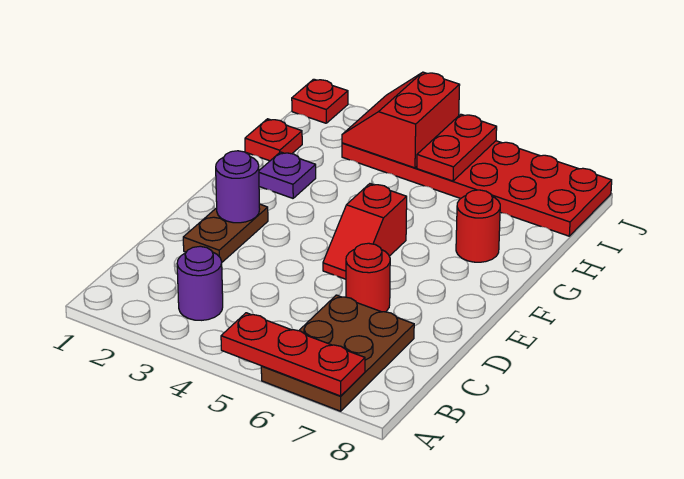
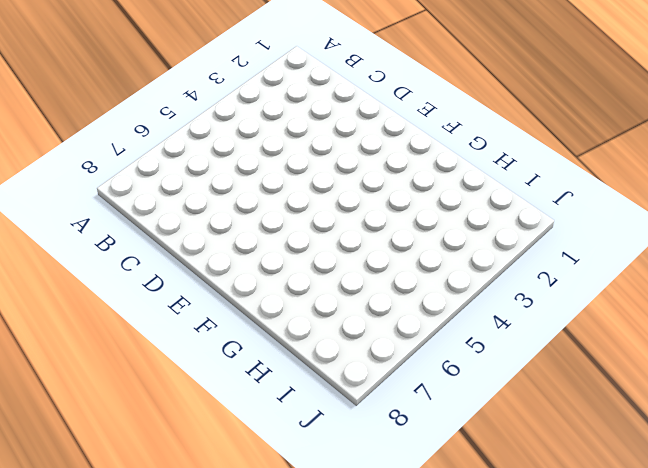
none -> brown plate A6:C7 level 1
none -> purple round brick B3 level 1
none -> brown plate D2:E2 level 1

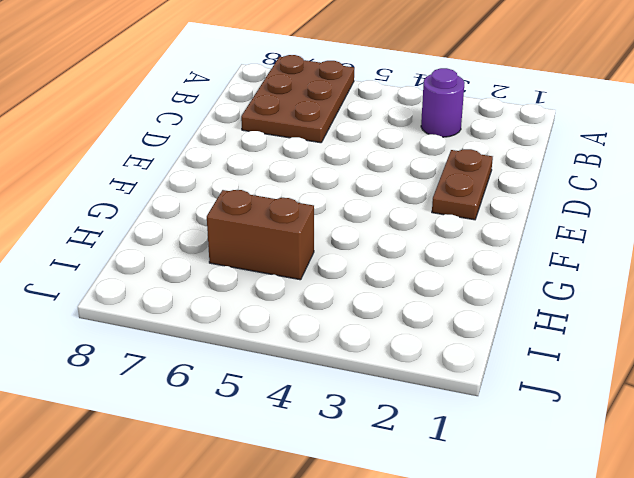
brown brick H5:H6 level 1 -> none
none -> red round brick D6 level 1
none -> red slope E5:F5 level 1 top F
none -> purple plate G2 level 1

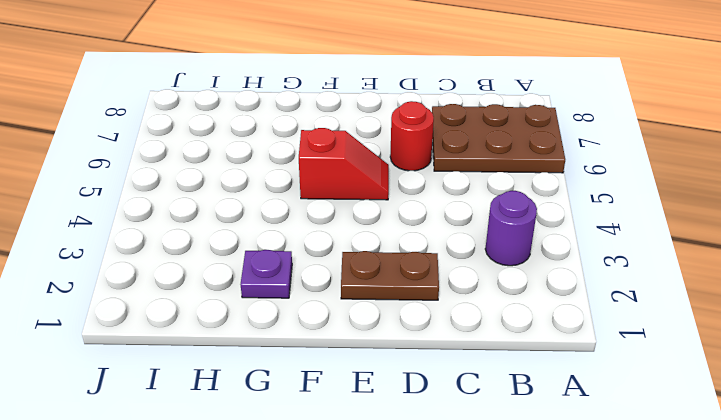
none -> red round brick G7 level 1
none -> red plate H1 level 1
none -> red plate I3:J8 level 1

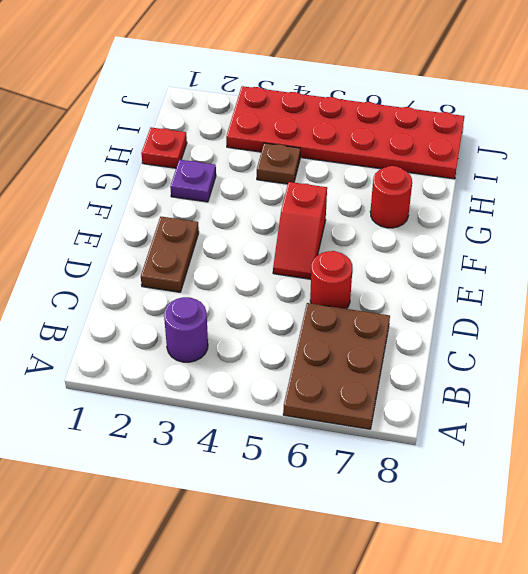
brown plate H4 level 1 -> none
none -> red plate J1 level 1
none -> red plate A5:A7 level 2
none -> purple round brick E2 level 2

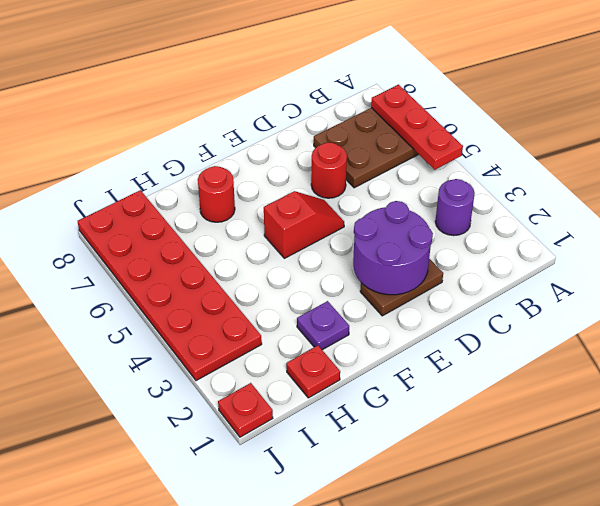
purple round brick D2:E3 level 2 -> purple round brick E2 level 2
none -> red slope I3:J4 level 2 top 4
none -> red plate I5:J5 level 2

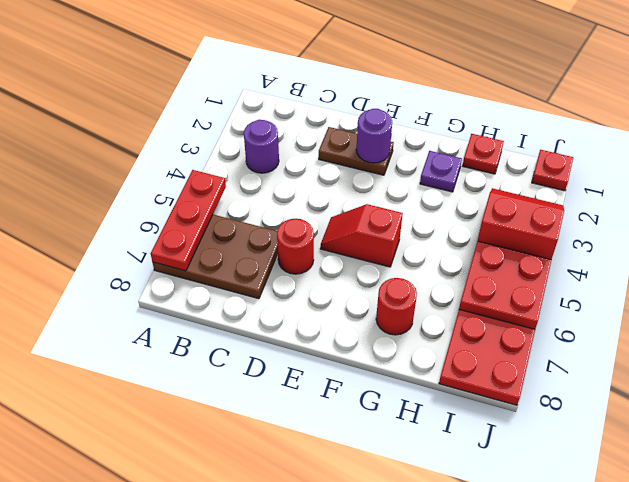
red plate I5:J6 level 2 -> red plate I5:J5 level 2

